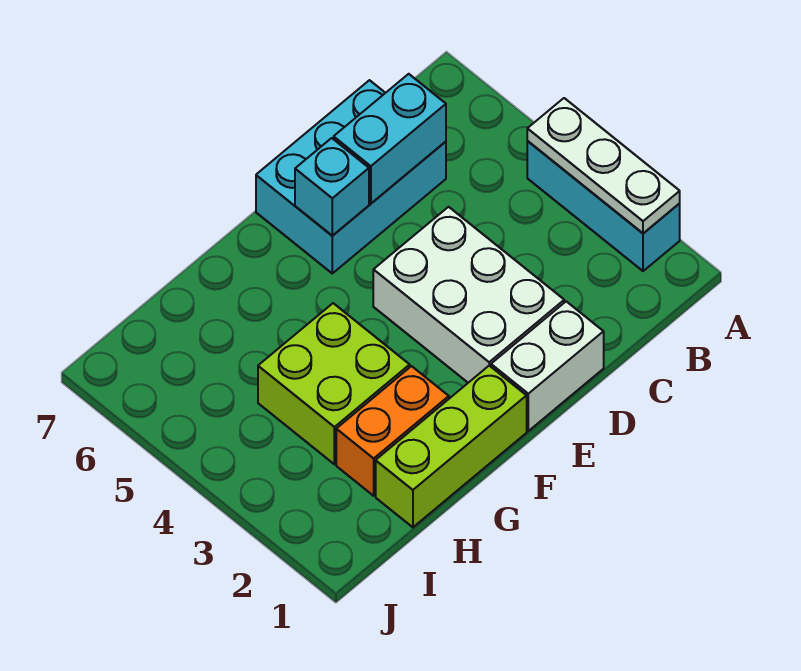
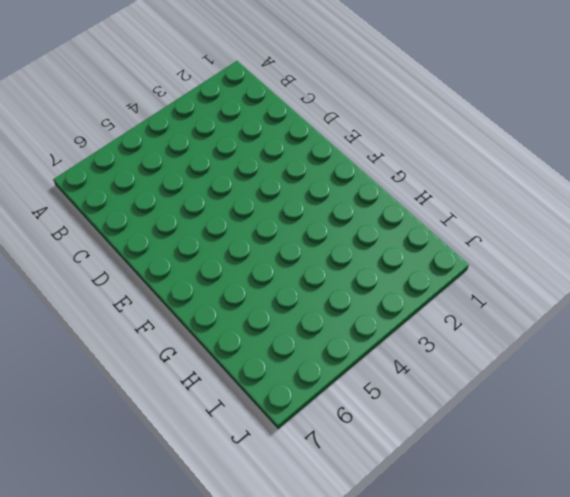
none -> cyan brick A2:A4 level 1
none -> cyan brick C6:E7 level 1

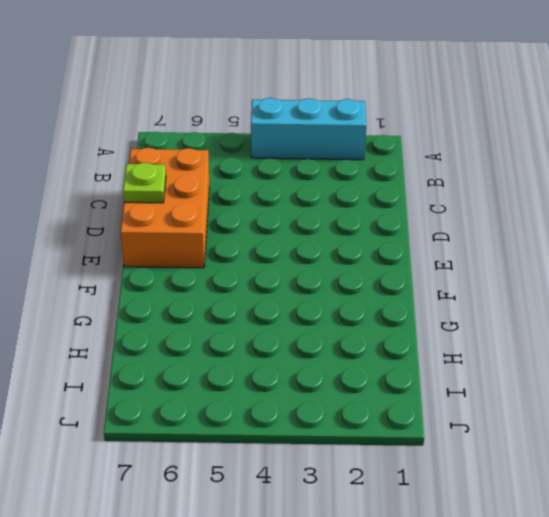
orange brick C6:E7 level 1 -> cyan brick C6:E7 level 1
lime plate D7 level 2 -> none
none -> white brick D1:E1 level 1
none -> white brick D2:E4 level 1

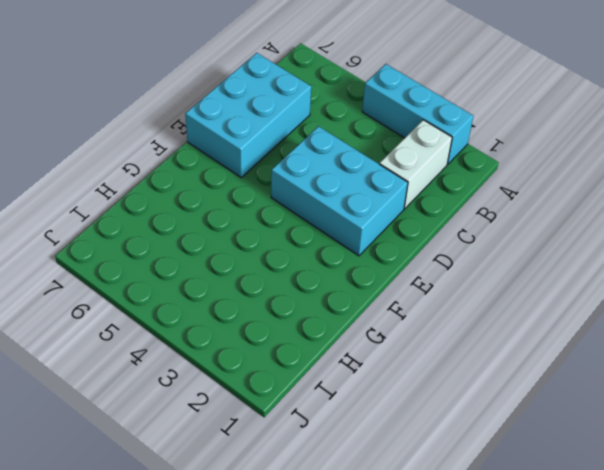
white brick B2:C2 level 1 -> white brick D1:E1 level 1
cyan brick D2:E4 level 1 -> white brick D2:E4 level 1
none -> lime brick F1:H1 level 1
none -> orange brick G2:H2 level 1

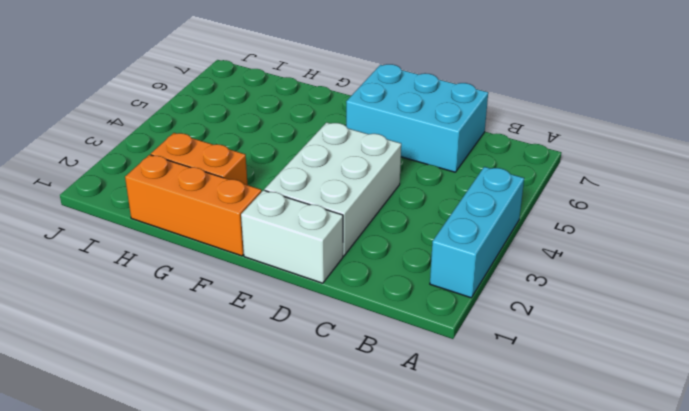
orange brick F1:H1 level 1 -> lime brick F1:H1 level 1
none -> lime brick G3:H4 level 1
none -> white plate A2:A4 level 2

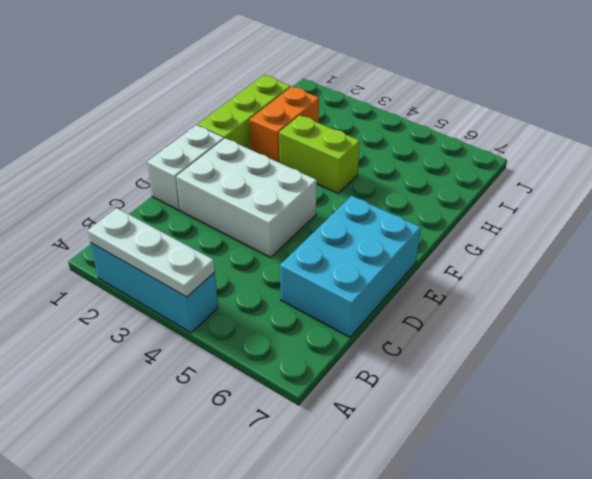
lime brick G3:G4 level 1 -> lime brick G3:H4 level 1
none -> cyan brick C6:D6 level 2
none -> cyan brick E6 level 2

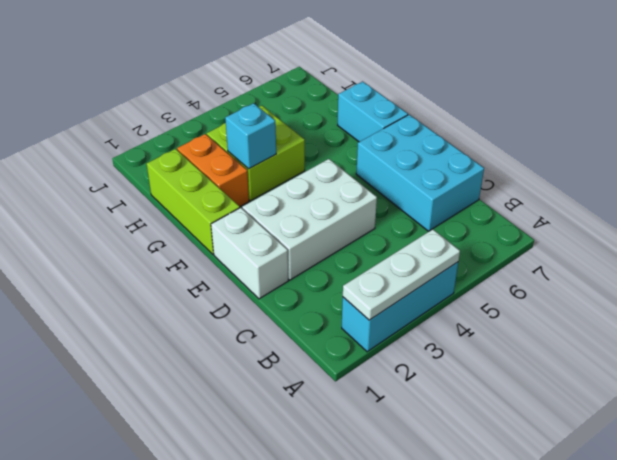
cyan brick F7:G7 level 1 -> cyan brick C6:D6 level 2
cyan brick G3 level 2 -> cyan brick E6 level 2

